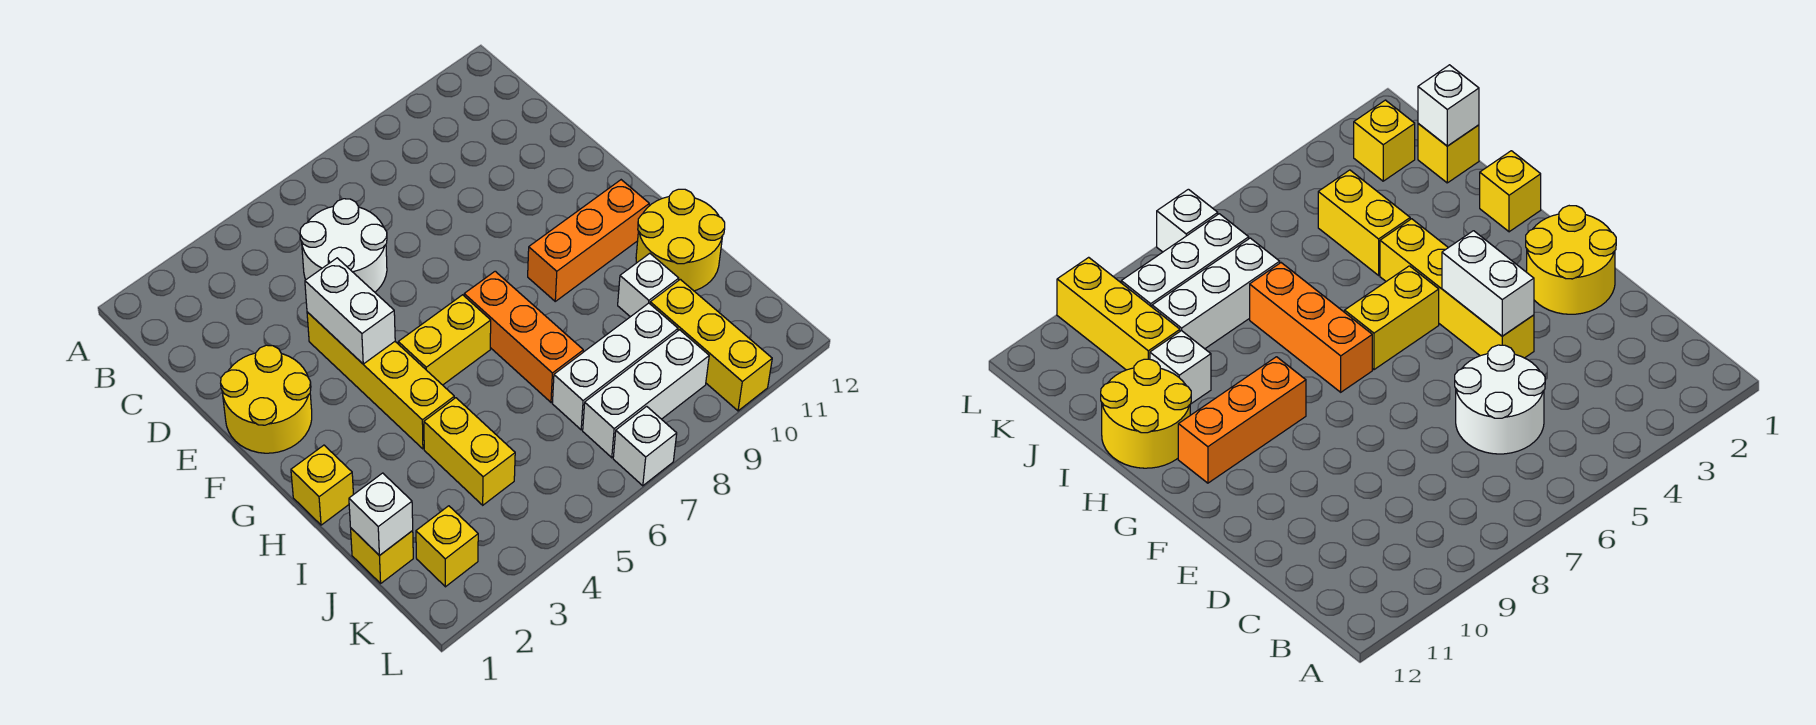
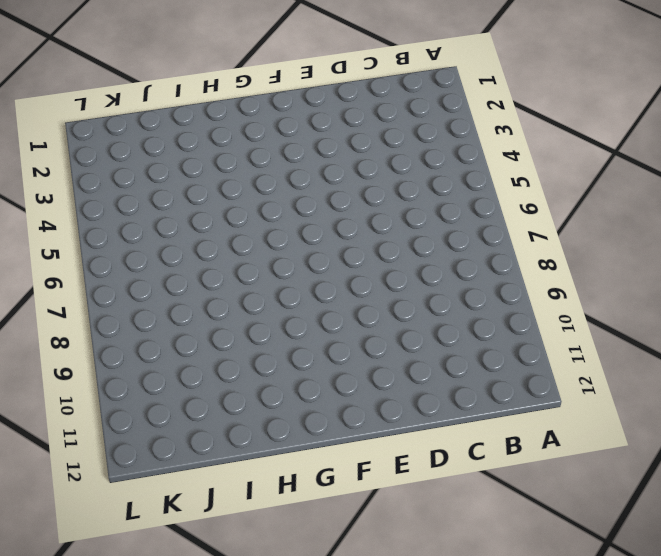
none -> white round brick C5:D6 level 1
none -> yellow round brick E1:F2 level 1
none -> yellow brick E4:H4 level 1

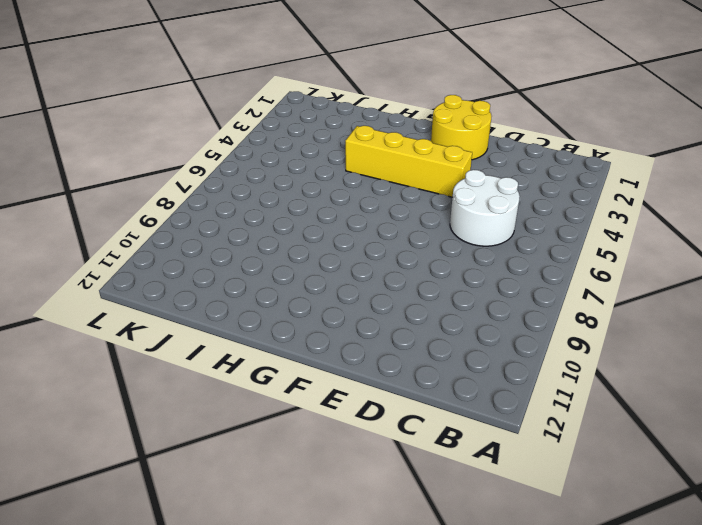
none -> yellow brick G5:G6 level 1
none -> orange brick G7:I7 level 1
none -> orange brick G9:G11 level 1

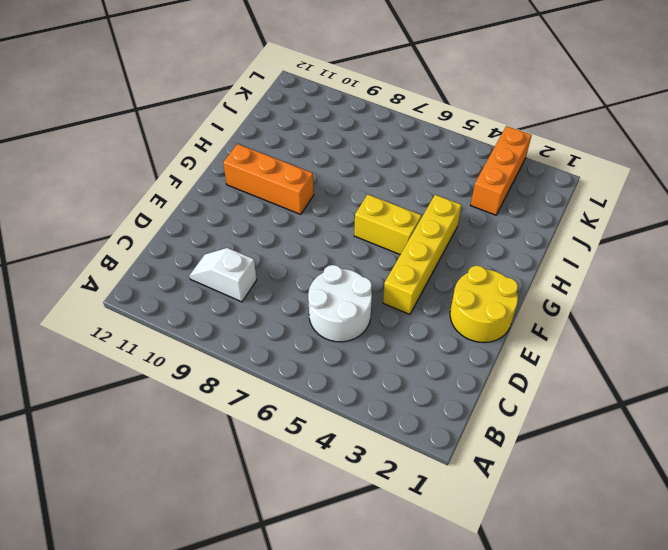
white slope C9:C10 level 1 top 9 -> none
orange brick J3:L3 level 1 -> orange brick G7:I7 level 1
none -> yellow brick H1 level 1
none -> yellow round brick H11:I12 level 1
none -> yellow brick I4:J4 level 1

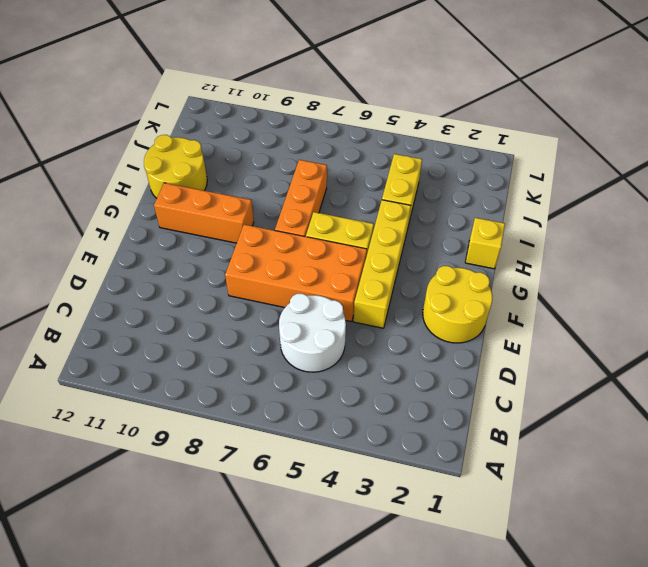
orange brick E5:F8 level 1 -> none
none -> white brick I10 level 1
none -> yellow brick J1 level 1
none -> white brick J7:J9 level 1

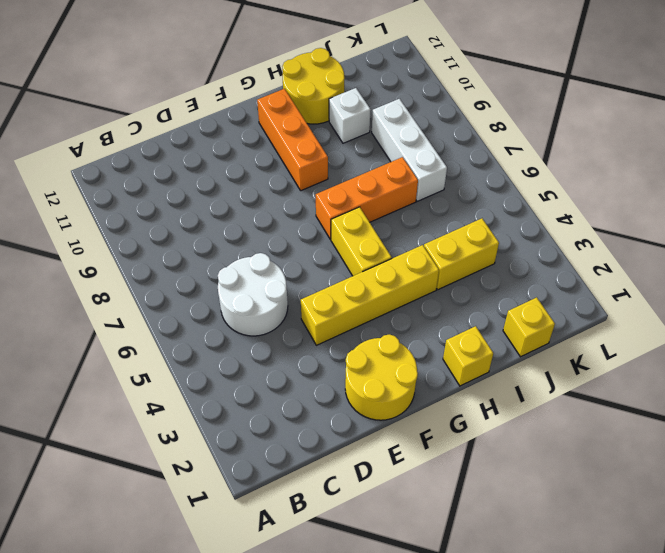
none -> yellow brick J10:L10 level 1
none -> yellow brick K2 level 1
none -> white brick K7:K9 level 1

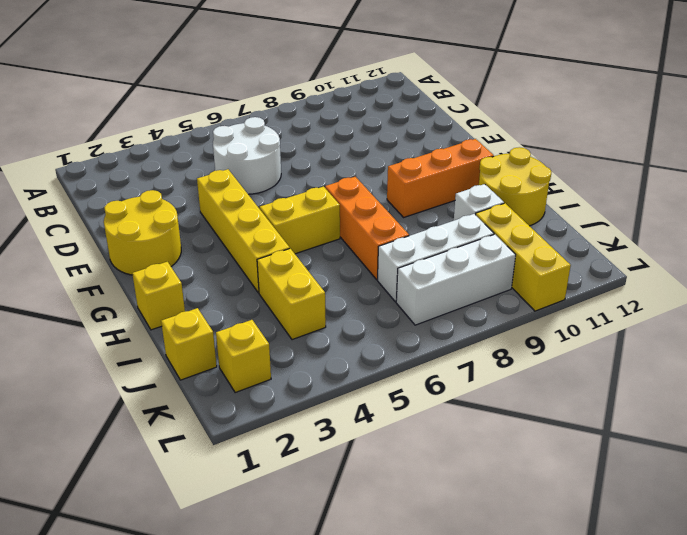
none -> white brick L7 level 1
none -> white brick E4:F4 level 2
none -> white brick J1 level 2

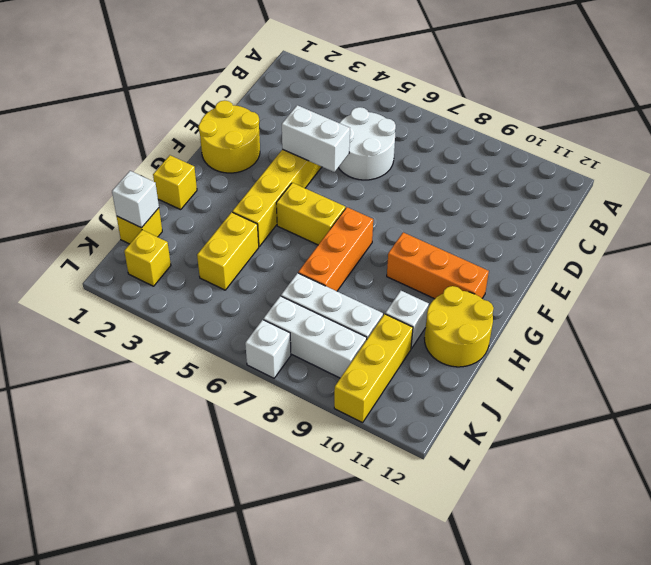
white brick E4:E5 level 2 -> white brick E4:F4 level 2

